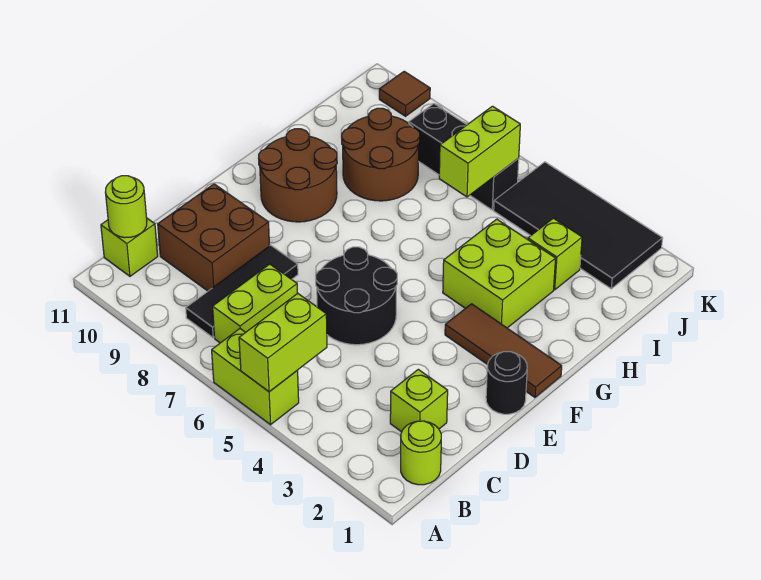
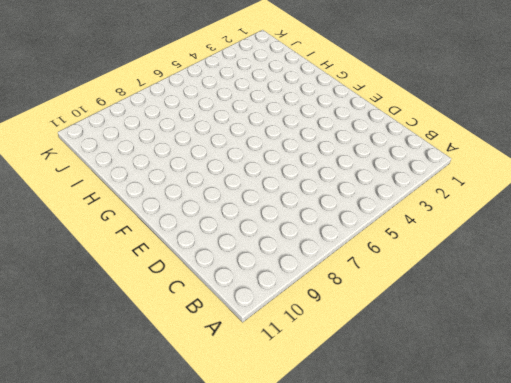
none -> lime brick A5:A6 level 1
none -> lime round brick B1 level 1
none -> lime brick B7:C7 level 1

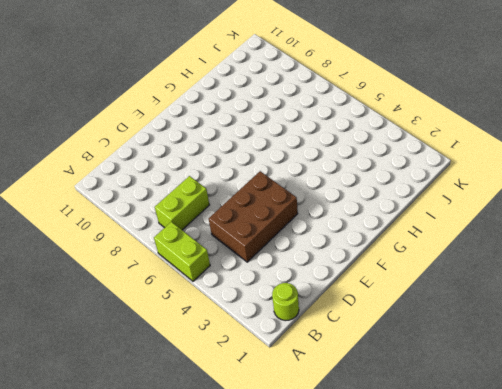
brown brick C4:E5 level 1 -> black round brick D5:E6 level 1
none -> black tile B8:D8 level 1
none -> lime brick B11 level 1
none -> lime brick C2 level 1

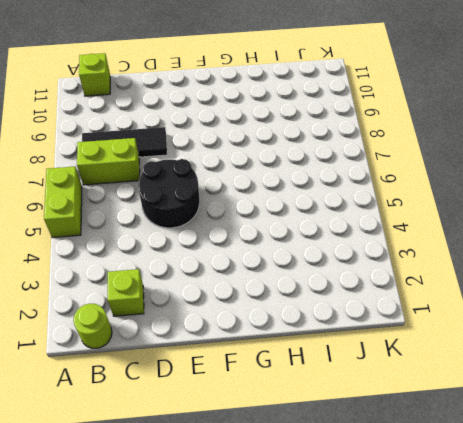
none -> brown brick C9:D10 level 1
none -> black round brick E1 level 1
none -> brown tile F1:F3 level 1

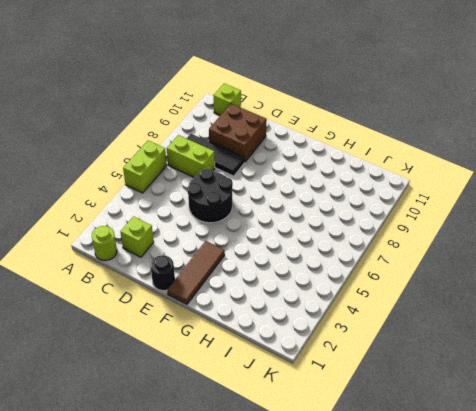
none -> brown round brick F9:G10 level 1
none -> lime brick G3:H4 level 1
none -> brown round brick H8:I9 level 1

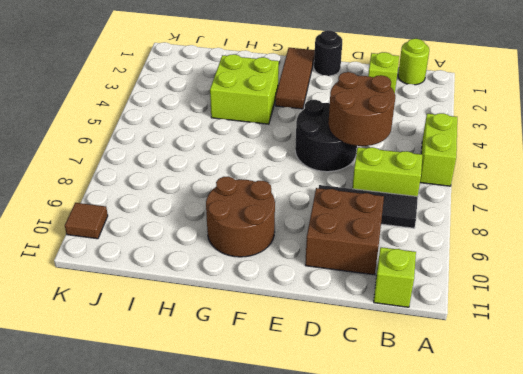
brown round brick C5:D6 level 2 -> brown round brick H8:I9 level 1
none -> lime brick I3 level 1
none -> black tile J2:K5 level 1
none -> black brick J6:J8 level 1

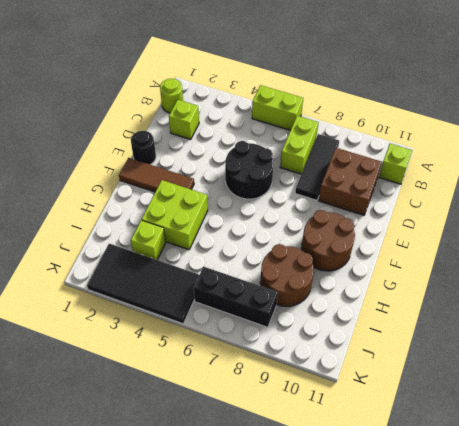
none -> brown tile K10 level 1
none -> lime brick A5:B5 level 2
none -> lime round brick B11 level 2

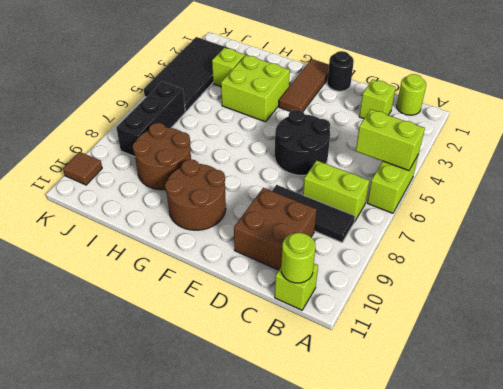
none -> lime brick I6:J6 level 2

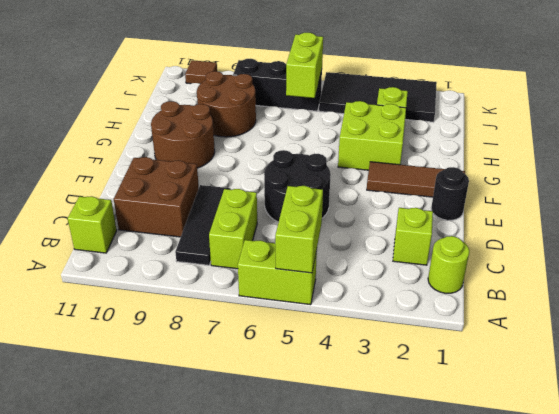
none -> lime round brick B11 level 2

